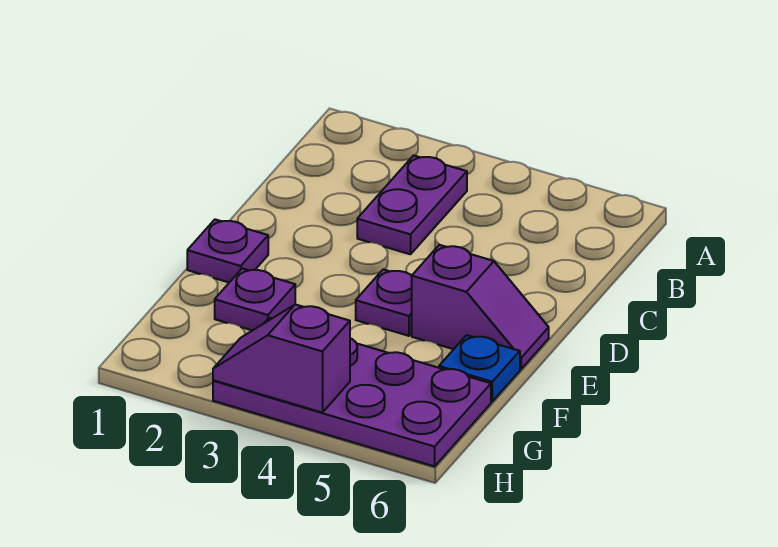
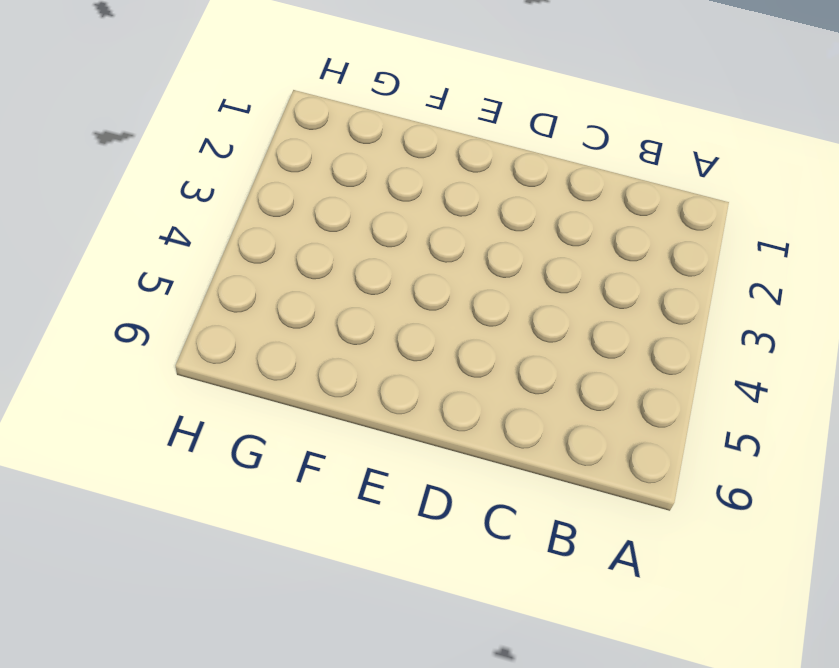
none -> purple plate B3:C3 level 1
none -> purple plate E1 level 1

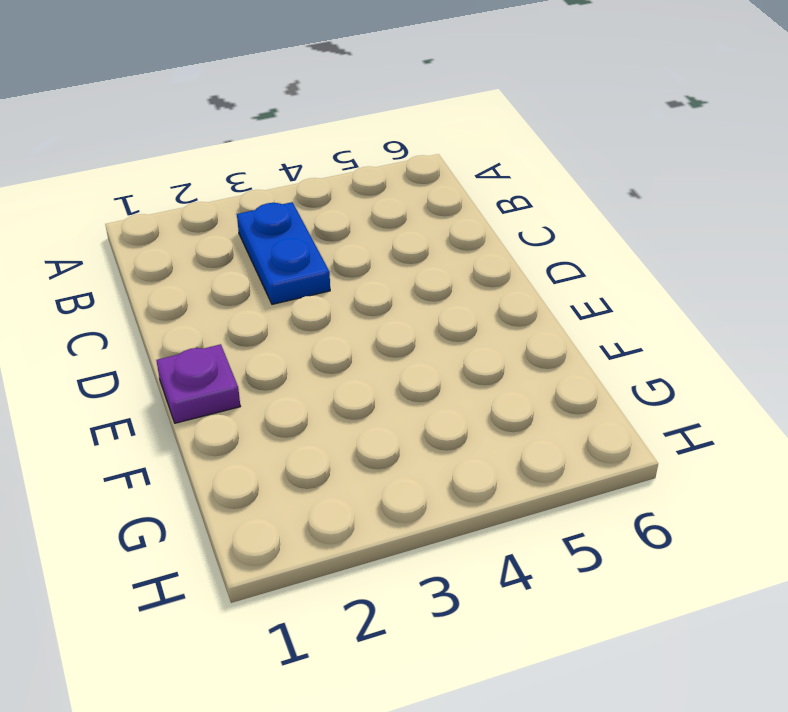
blue plate B3:C3 level 1 -> purple plate B3:C3 level 1
none -> purple plate E4 level 1
none -> purple slope E5:E6 level 1 top 5

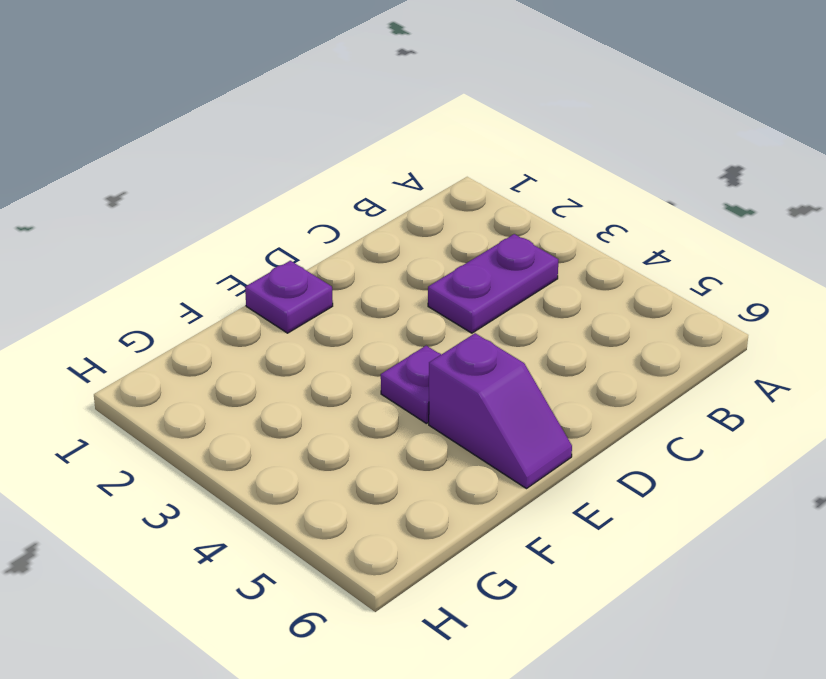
none -> purple plate F2 level 1
none -> blue plate F6 level 1

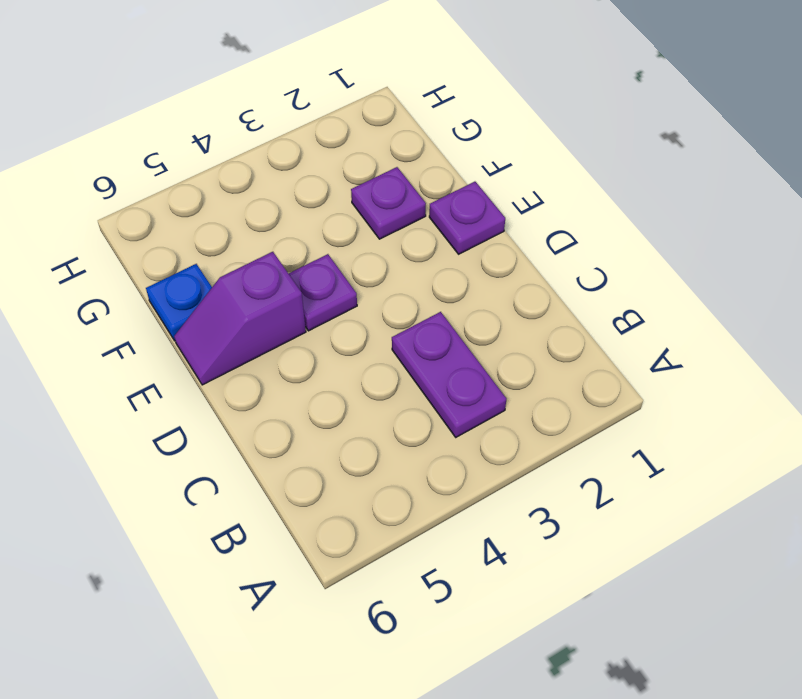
none -> purple plate G3:H6 level 1
none -> purple slope H3:H4 level 2 top 4

